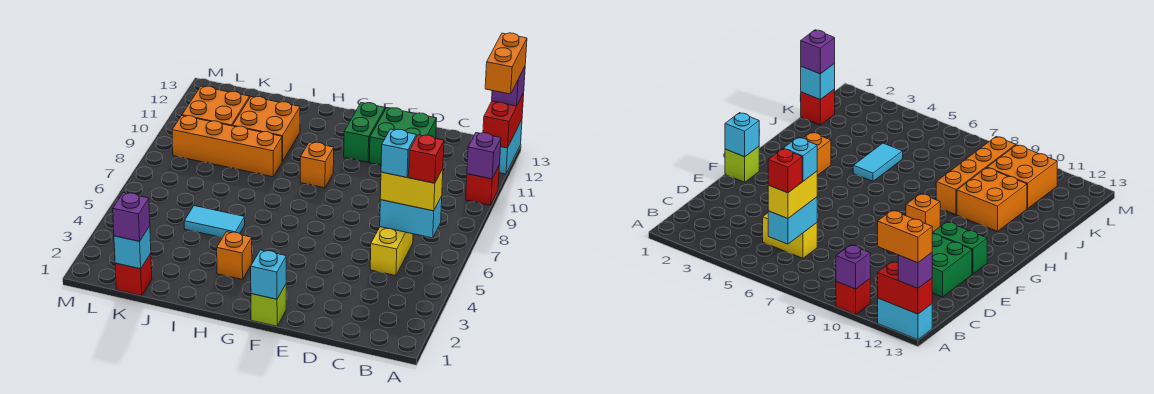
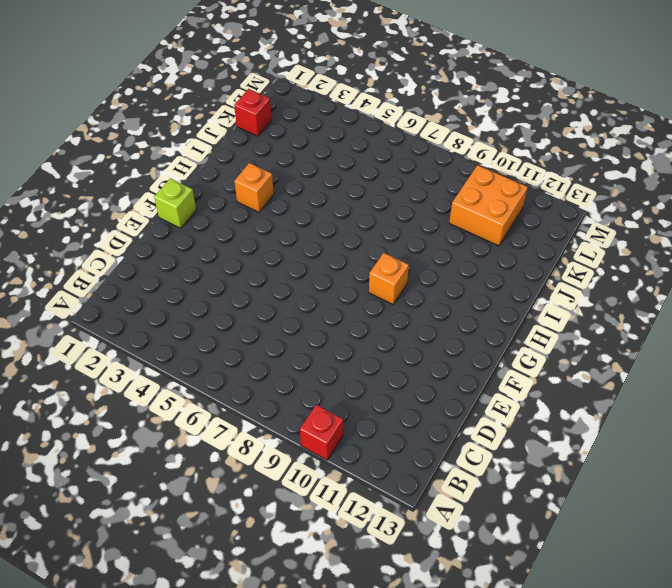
none -> cyan brick A12:A13 level 1
none -> yellow brick C5:C6 level 1
none -> green brick D11:E12 level 1

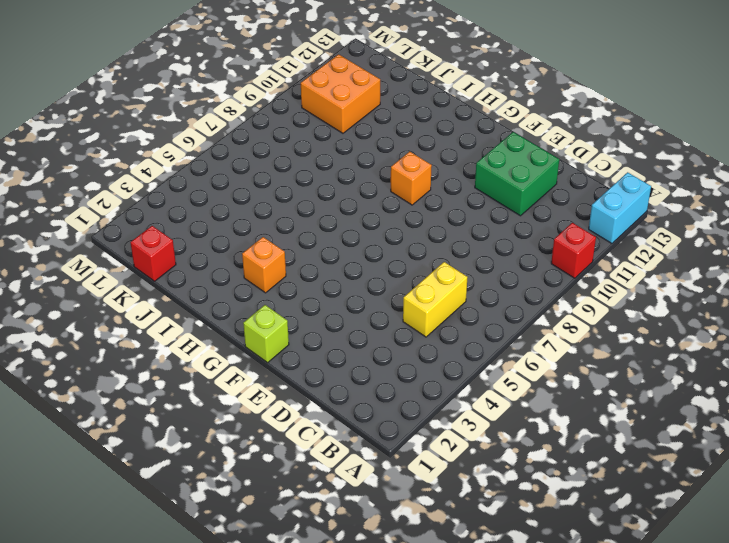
none -> green brick F11:F12 level 1
none -> cyan tile I5:J5 level 1
none -> orange brick I9:L9 level 1

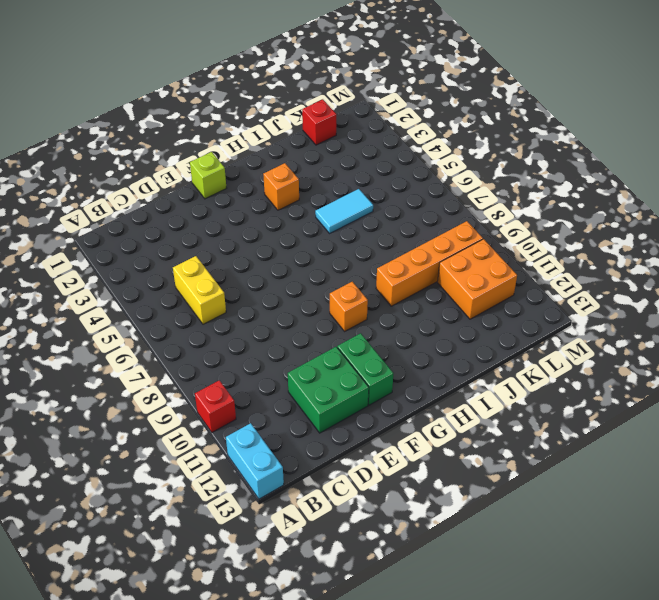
none -> orange brick I10:J11 level 1
none -> purple brick A10 level 2
none -> red brick A12:A13 level 2

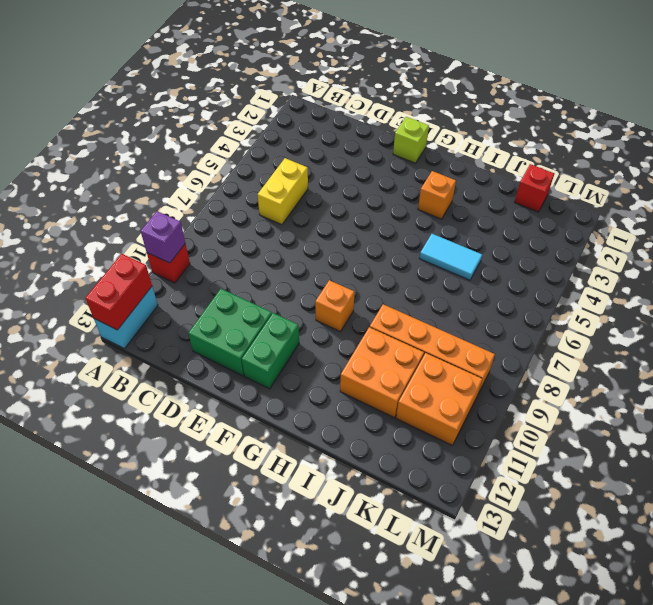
none -> cyan brick B6:C6 level 2
none -> cyan brick F1 level 2
none -> cyan brick K1 level 2

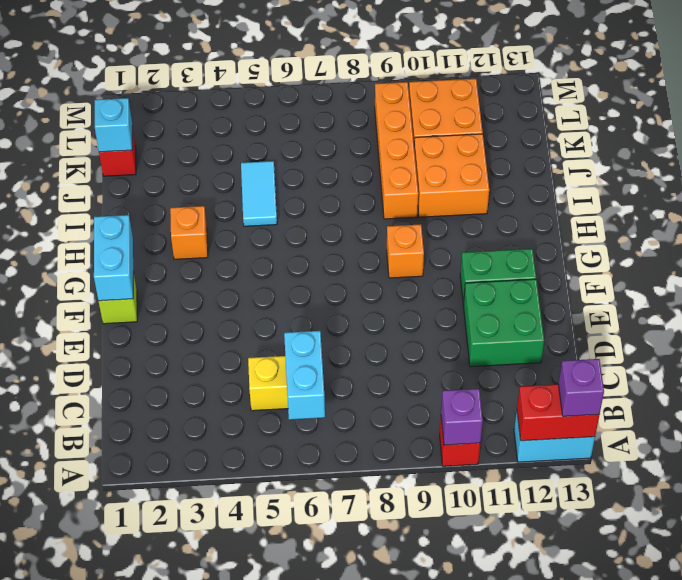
cyan brick F1:G1 level 2 -> cyan brick F1 level 2
none -> yellow brick B6:C6 level 3
none -> purple brick K1 level 3
none -> orange brick A12:A13 level 4

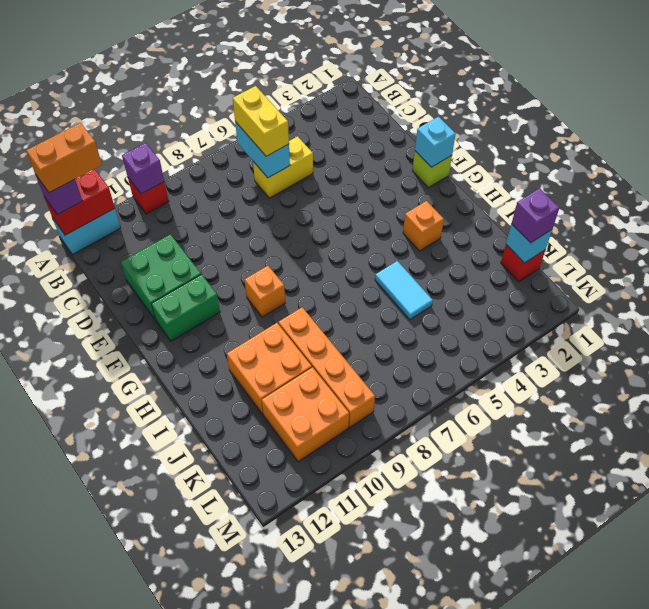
none -> red brick B6 level 4
none -> cyan brick C6 level 4

